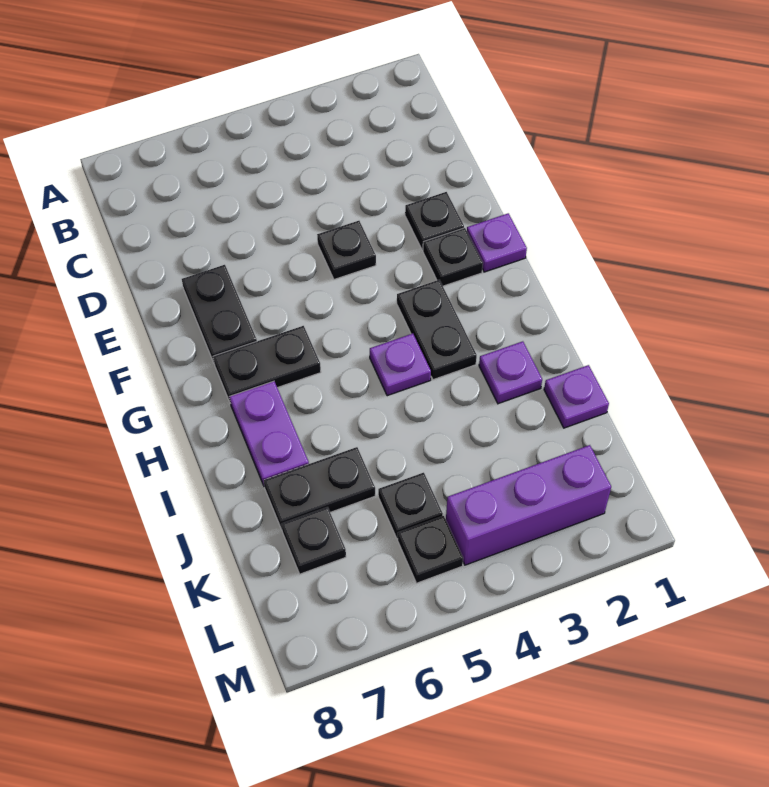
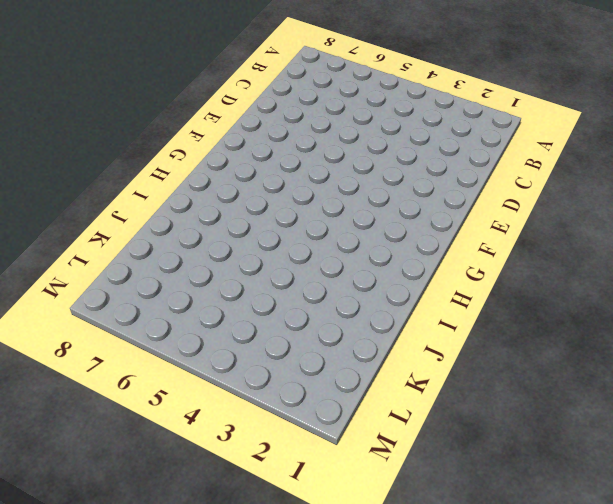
none -> black plate E2 level 1
none -> black plate E4 level 1
none -> black plate E7:F7 level 1

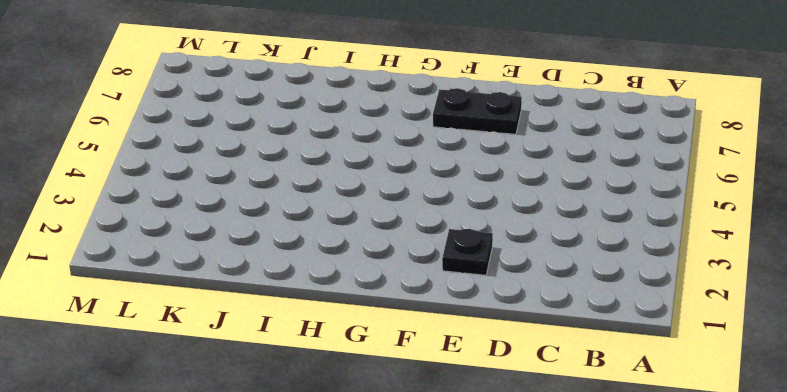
none -> black plate E4 level 1
none -> purple plate F1 level 1
none -> black plate F2 level 1

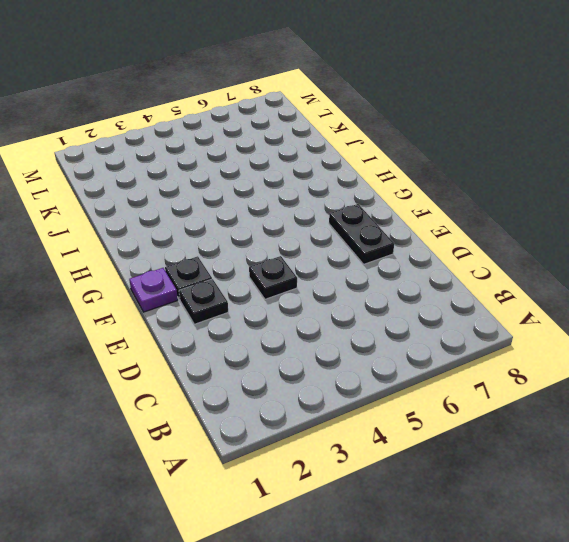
none -> black plate G3:H3 level 1
none -> black plate G6:G7 level 1
none -> purple plate H4 level 1

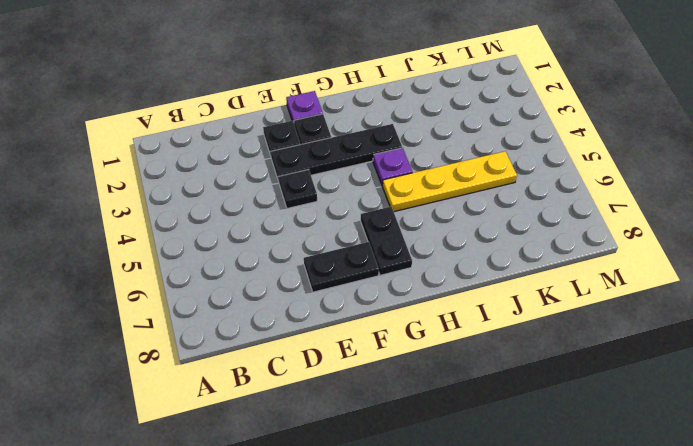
black plate E3:H3 level 1 -> black plate G3:H3 level 1
yellow plate H5:K5 level 1 -> black plate K5 level 1
none -> purple plate H7:I7 level 1
none -> purple plate I2 level 1
none -> purple plate J1 level 1

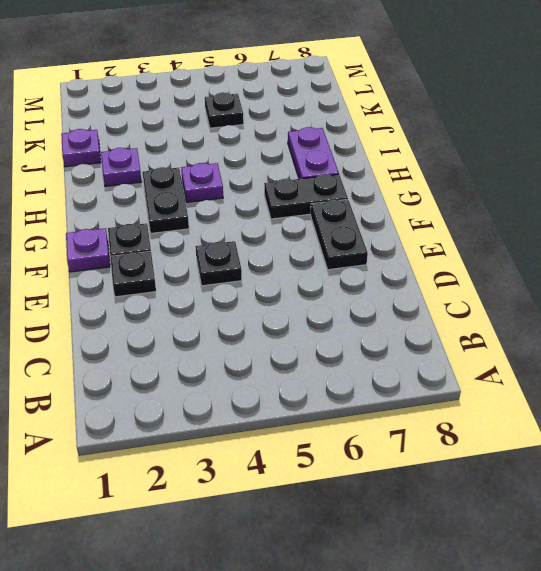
none -> black plate J6:J7 level 1
none -> black plate K7 level 1
none -> purple brick L2:L4 level 1

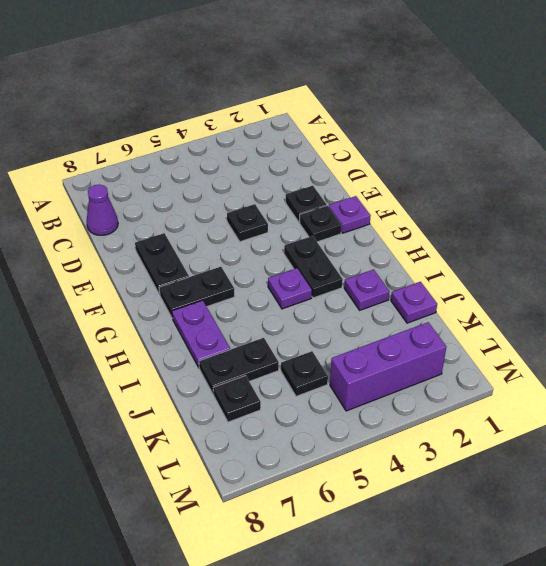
purple cone C8 level 1 -> none
none -> black plate L5 level 1

